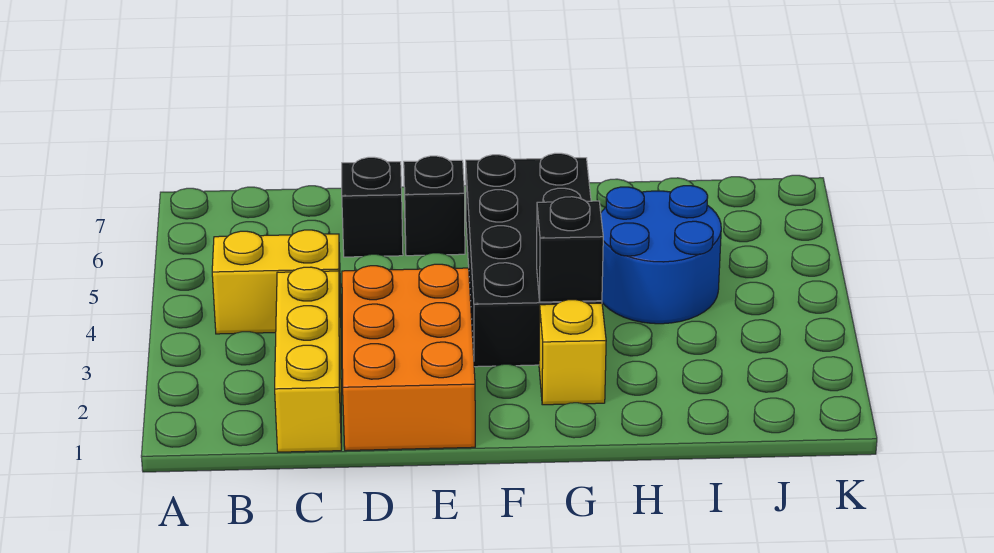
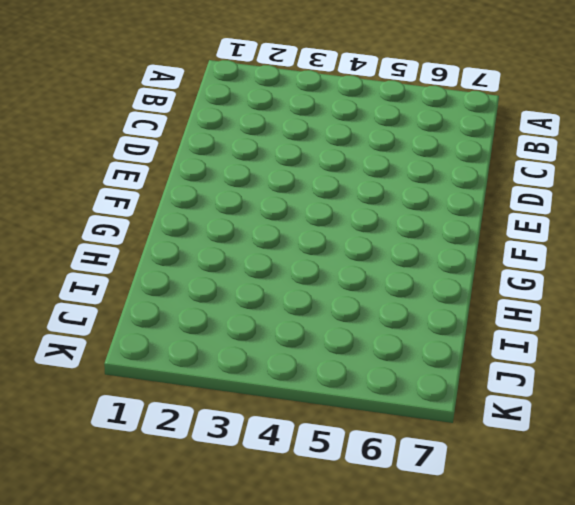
none -> yellow brick B4:C4 level 1
none -> yellow brick C1:C3 level 1

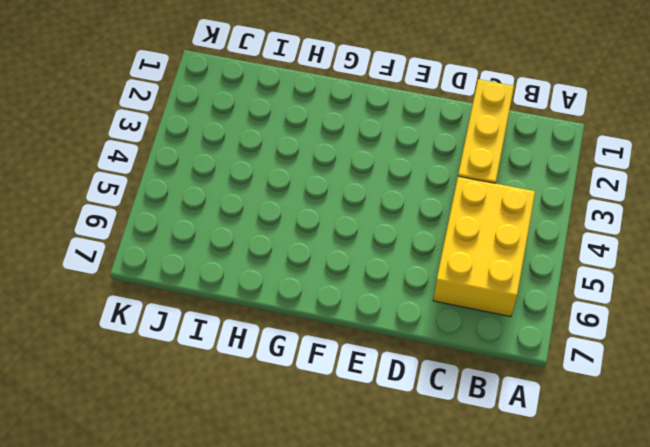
yellow brick B4:C6 level 1 -> yellow brick B4:C4 level 1
none -> orange brick D1:E3 level 1
none -> black brick D6 level 1

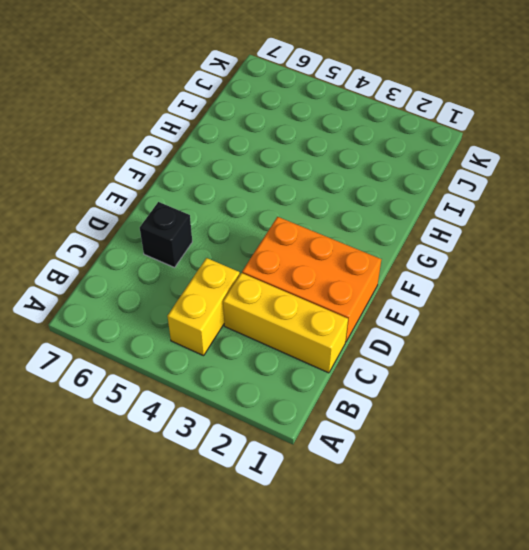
none -> black brick E6 level 1
none -> black brick F3:G6 level 1

